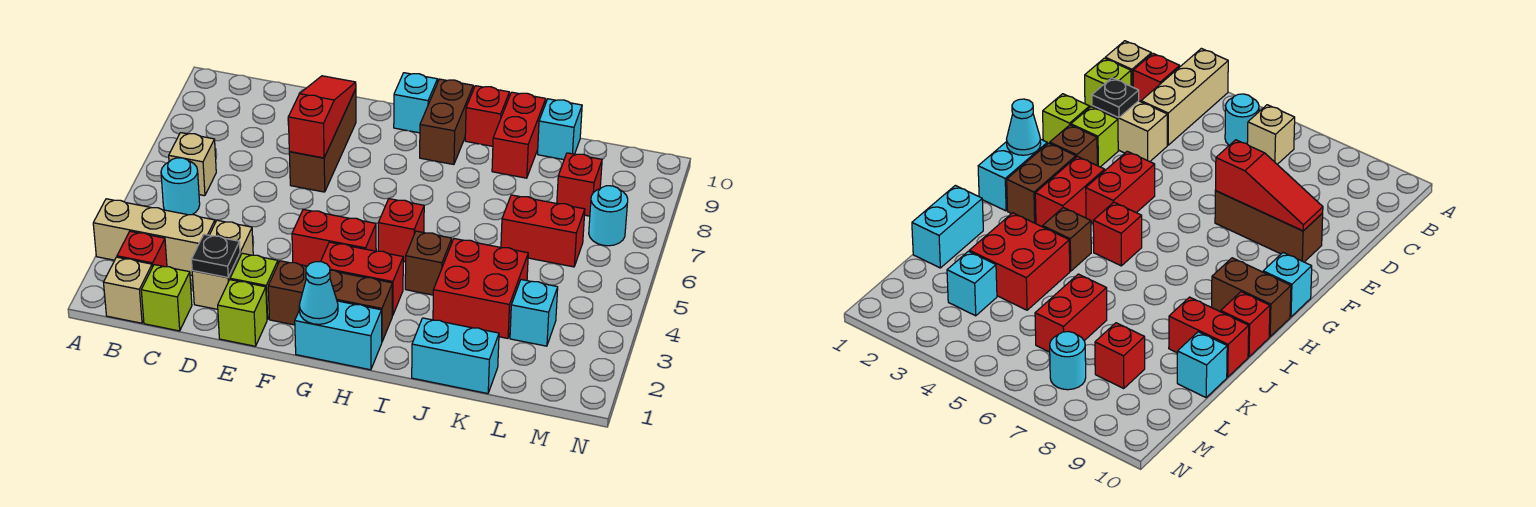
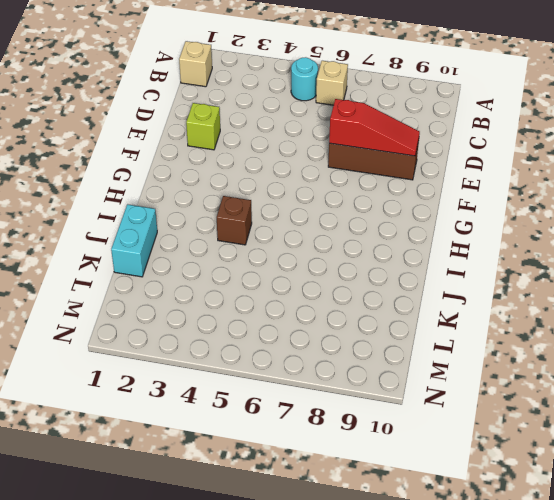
none -> tan brick A3:C3 level 1
none -> red brick B2 level 1
none -> lime brick C1 level 1
none -> tan brick D2:D3 level 1

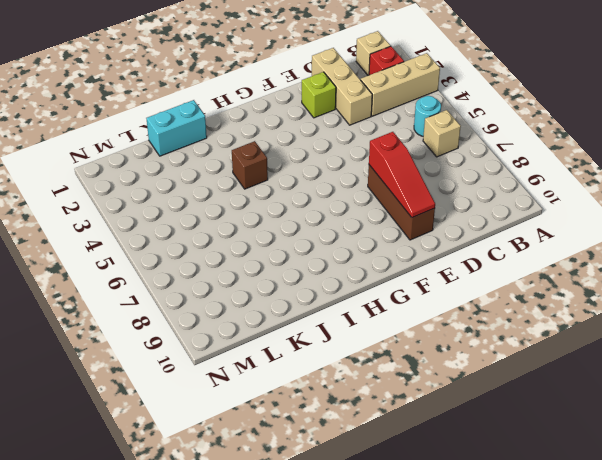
tan brick D1:D3 level 1 -> tan brick D2:D3 level 1
none -> lime brick C1 level 1
none -> lime brick E1 level 1
none -> brown brick F2 level 1
none -> red brick F4:G4 level 1

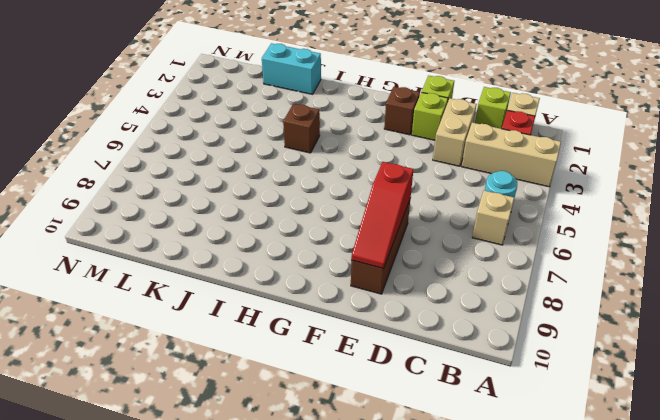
none -> red brick F4:G4 level 1
none -> cyan brick G1:H1 level 1
none -> brown brick G2:H2 level 1
none -> red brick G3:H3 level 1

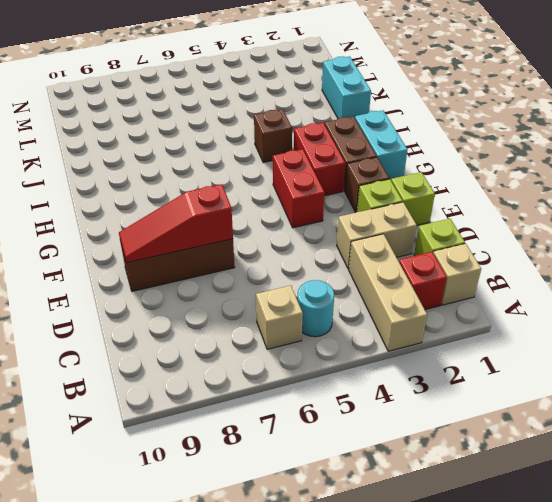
none -> cyan brick G10 level 1
none -> red brick H5 level 1
none -> brown brick H9:H10 level 1
none -> red brick I10 level 1

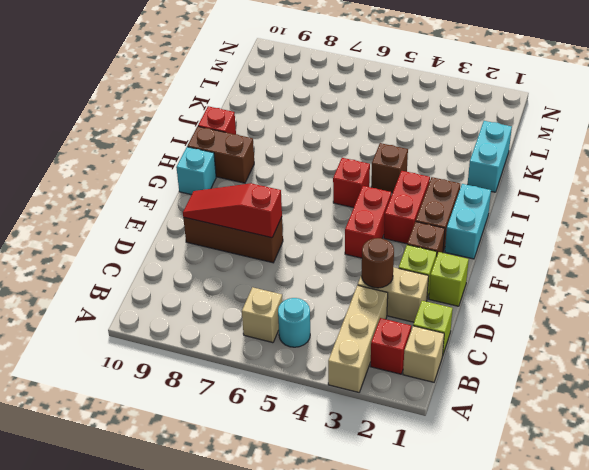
brown round brick D3 level 2 -> none
none -> red brick J3:K4 level 1
none -> red brick J9:J10 level 1
none -> red brick K6:L6 level 1
none -> cyan brick K10 level 1

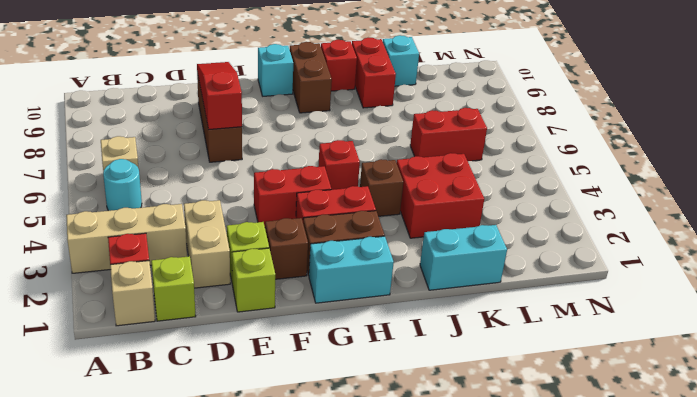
none -> cyan brick L3 level 1
none -> red brick L8 level 1
none -> cyan round brick M7 level 1
none -> black plate D2 level 2

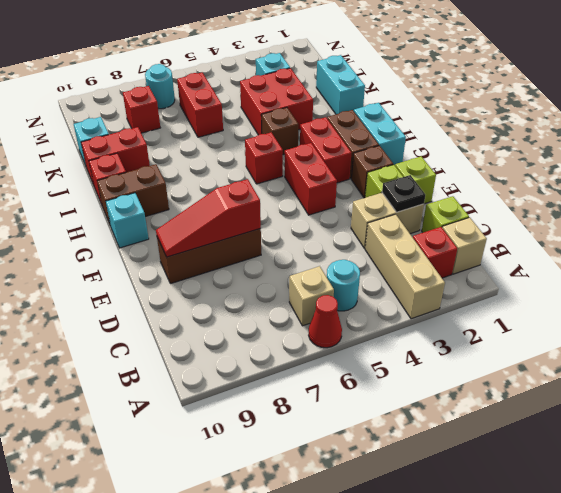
red cone A6 level 1 -> none
none -> cyan cone G1 level 2

